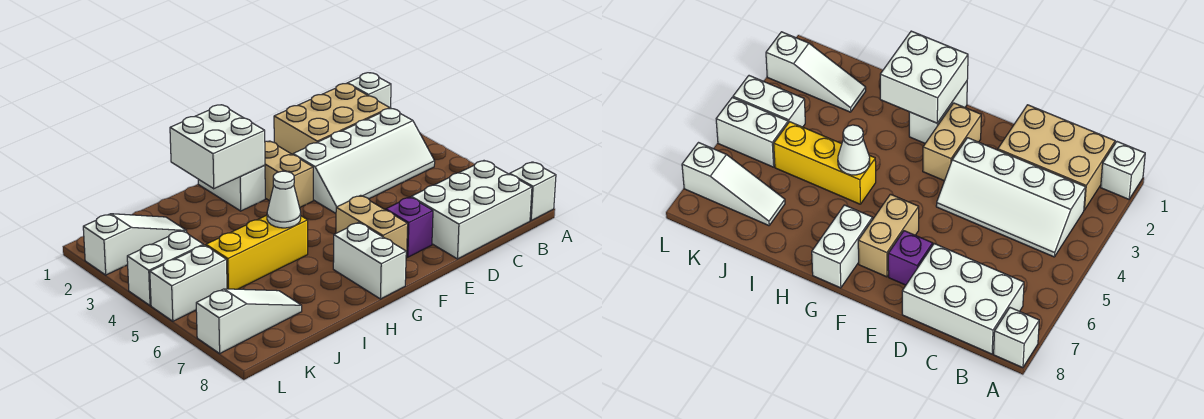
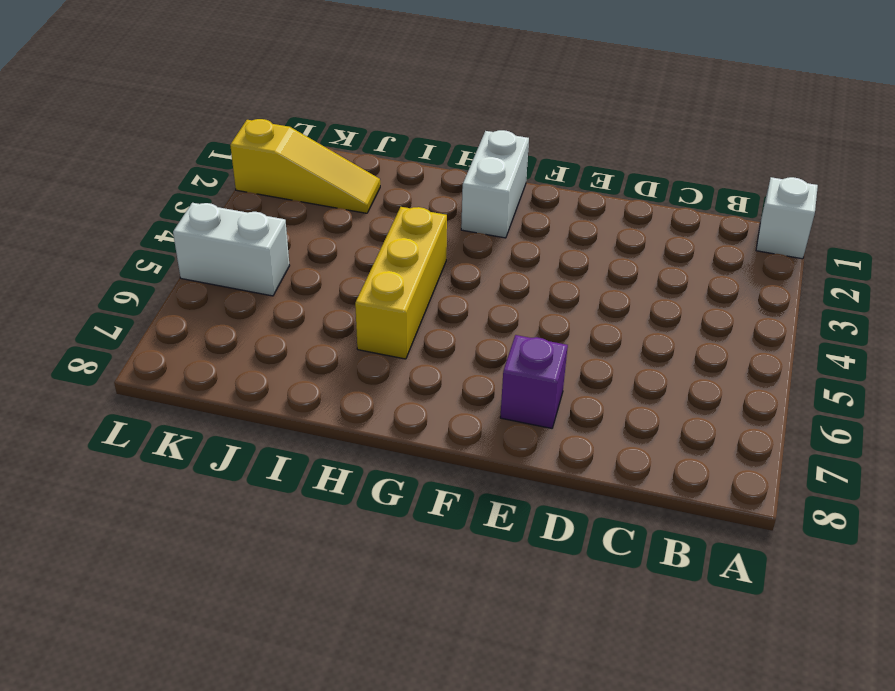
yellow brick H4:H6 level 1 -> yellow brick H5:J5 level 1
yellow slope J2:L2 level 1 top L -> white slope J2:L2 level 1 top L
none -> white brick A8 level 1
none -> tan brick B1:D2 level 1
none -> white slope B3:E4 level 1 top 3

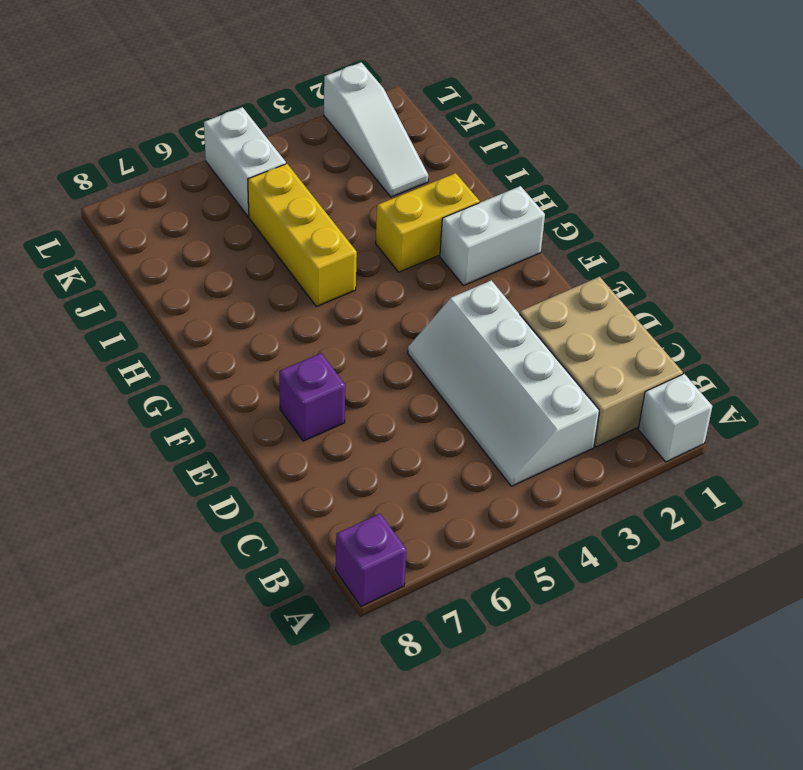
purple brick A8 level 1 -> white brick A8 level 1
yellow brick H2:H3 level 1 -> none
none -> white brick B7:D8 level 1
none -> tan brick F2:F3 level 1
none -> tan brick F6:F7 level 1

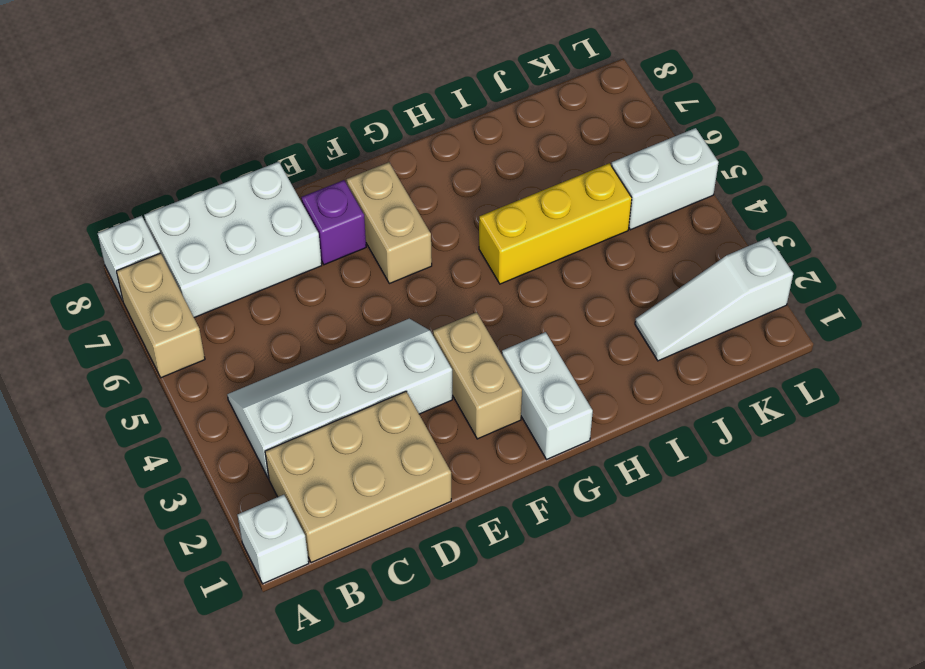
tan brick A6:A7 level 1 -> none
none -> white brick G7:G8 level 1
none -> white slope J7:L7 level 1 top L
none -> white brick K4:L4 level 1

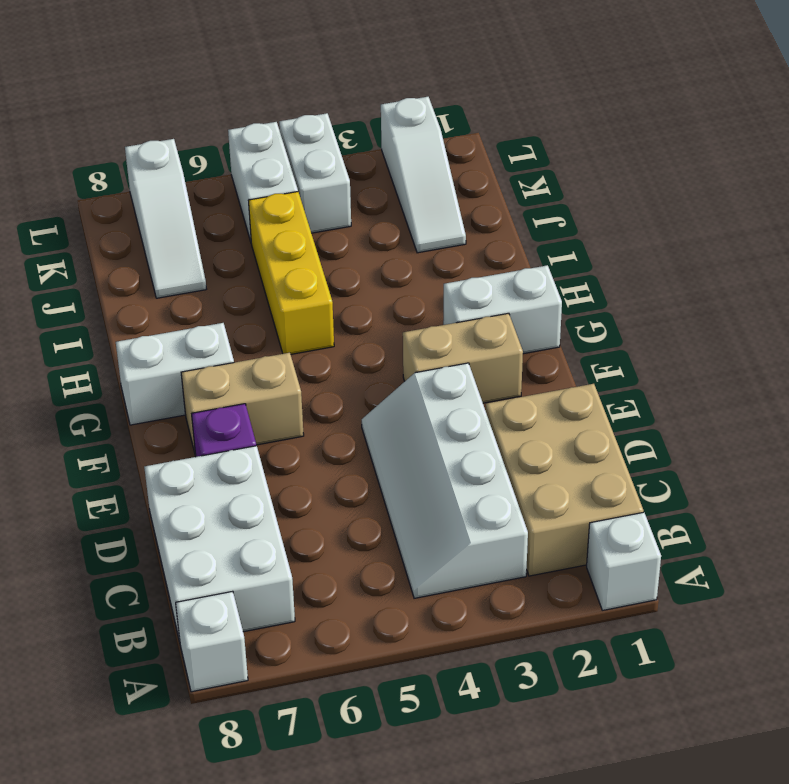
none -> white brick G1:H2 level 2
none -> white cone H5 level 2

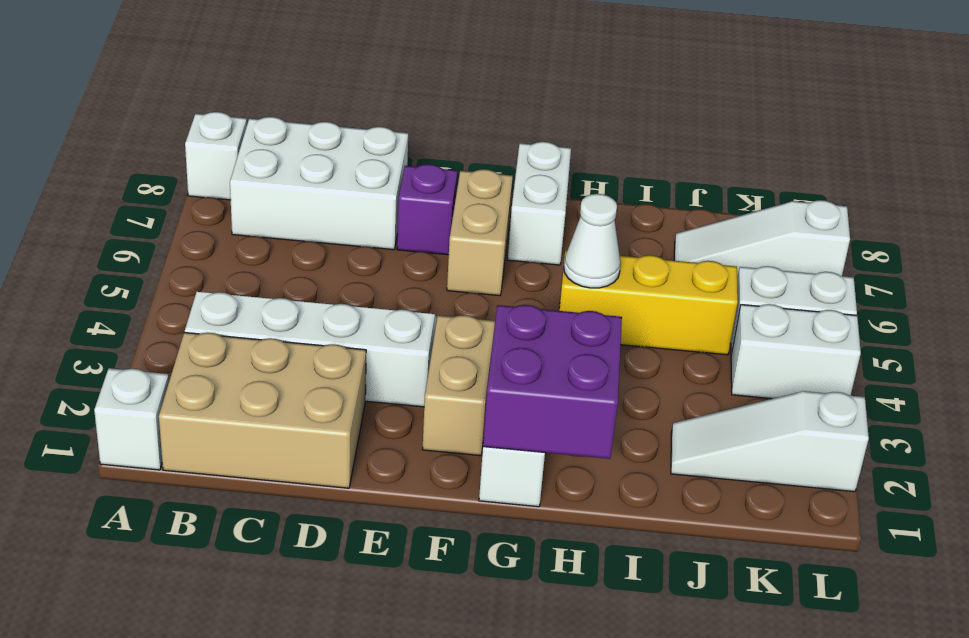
purple brick G1:H2 level 2 -> white brick G1:H2 level 2

